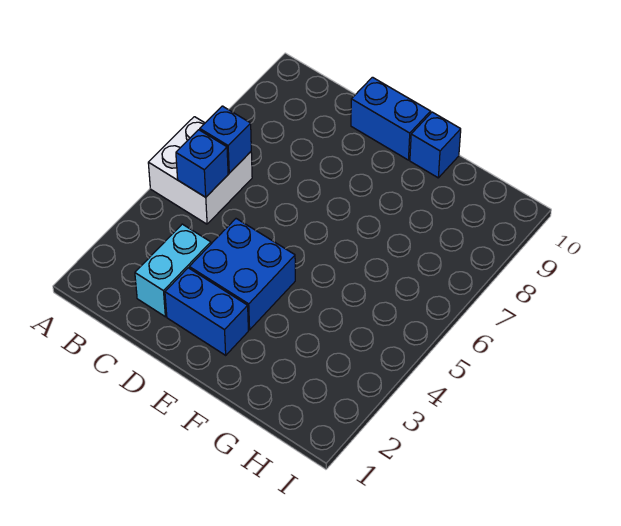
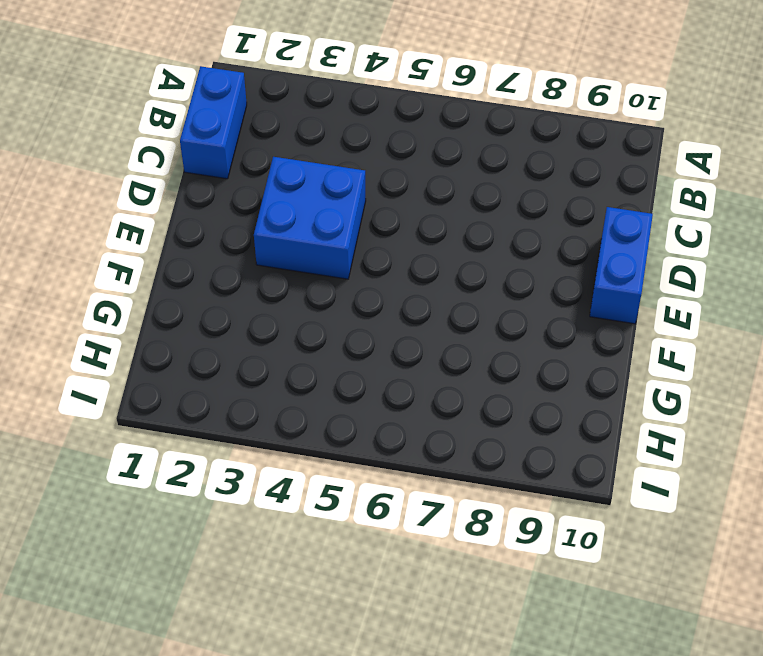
blue brick B1:C1 level 1 -> blue brick D2:E2 level 1
none -> white brick A5:B6 level 1
none -> cyan brick C2:C3 level 1

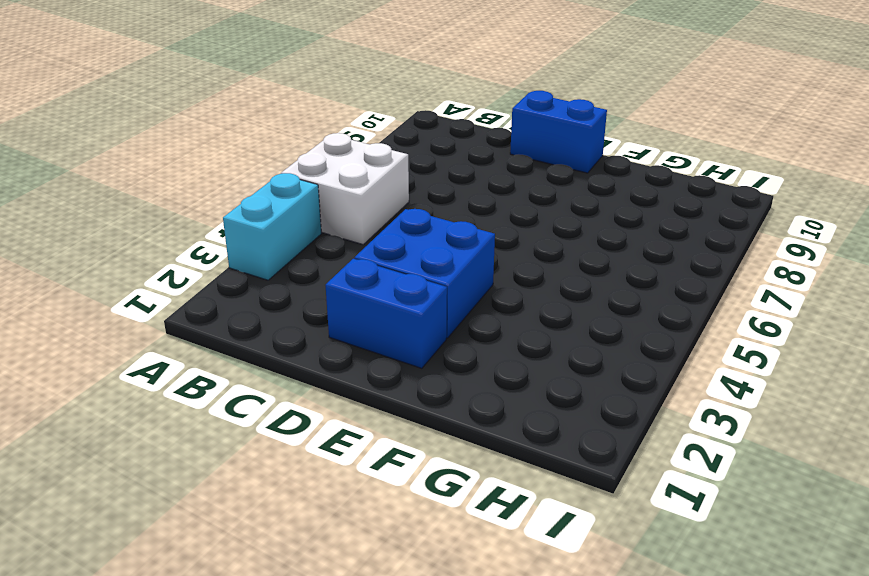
cyan brick A3:A4 level 1 -> cyan brick C2:C3 level 1
none -> blue brick F10 level 1
none -> blue brick B5 level 2

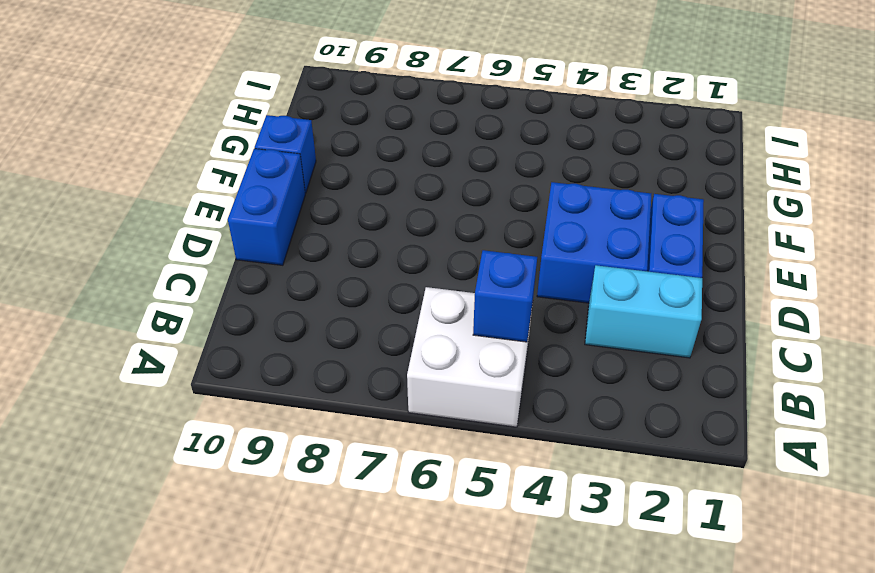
none -> blue brick B6 level 2

